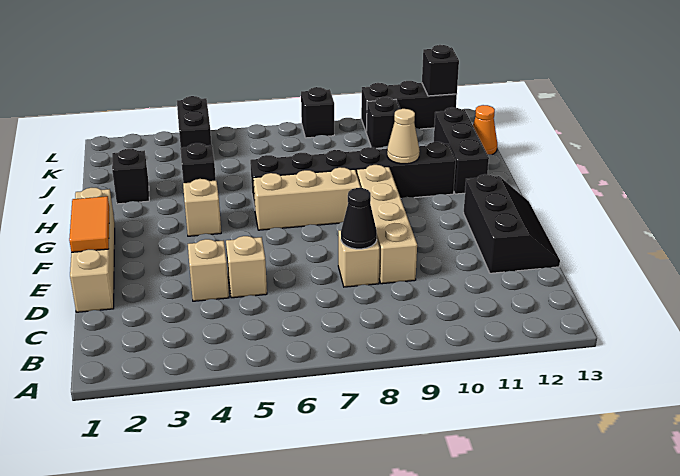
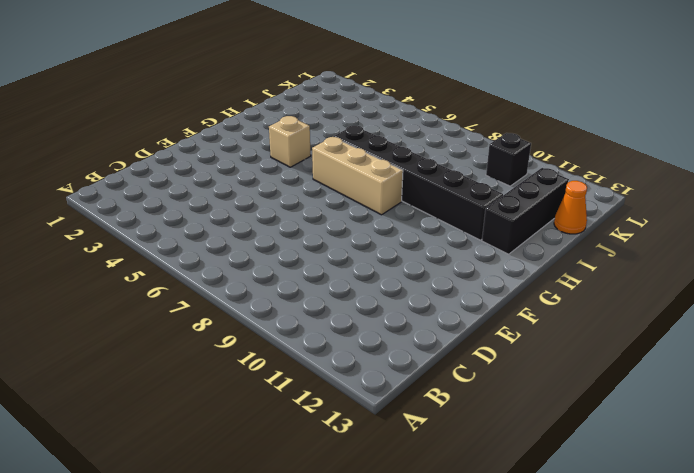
none -> tan brick D1:G1 level 1
none -> tan brick D4 level 1
none -> tan brick D5 level 1

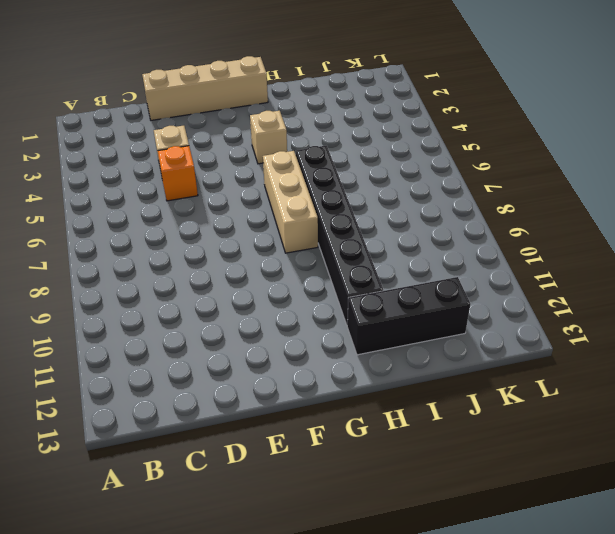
orange brick D5 level 1 -> tan brick D5 level 1
none -> tan brick D8 level 1
none -> tan brick D9:G9 level 1
none -> black slope D12:F13 level 1 top 12

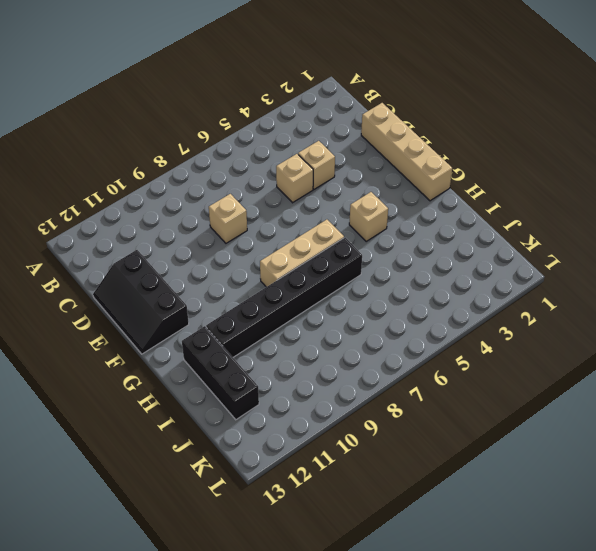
none -> tan brick D9:G9 level 1
none -> black brick I2 level 1
none -> black brick I4 level 1

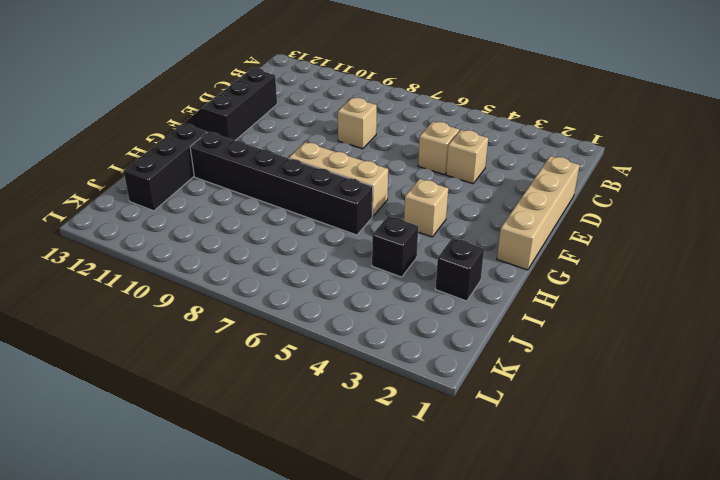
none -> tan brick D9:G9 level 1
none -> orange cone J13 level 1
none -> black brick K4:L4 level 1

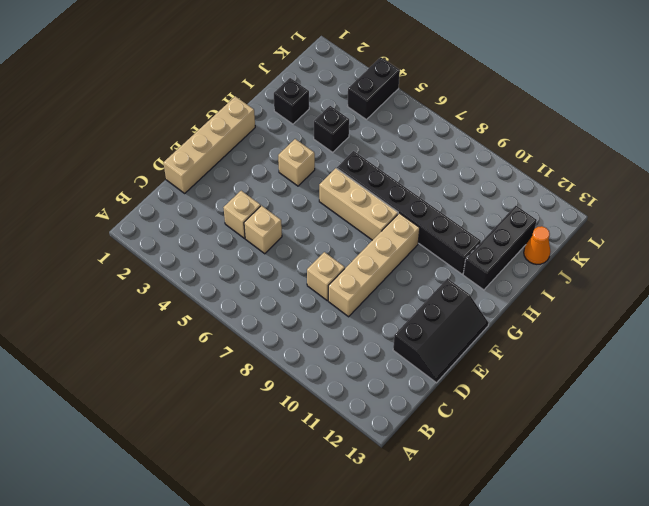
none -> black brick K10 level 1
none -> black brick L8 level 1
none -> black brick L10:L12 level 1

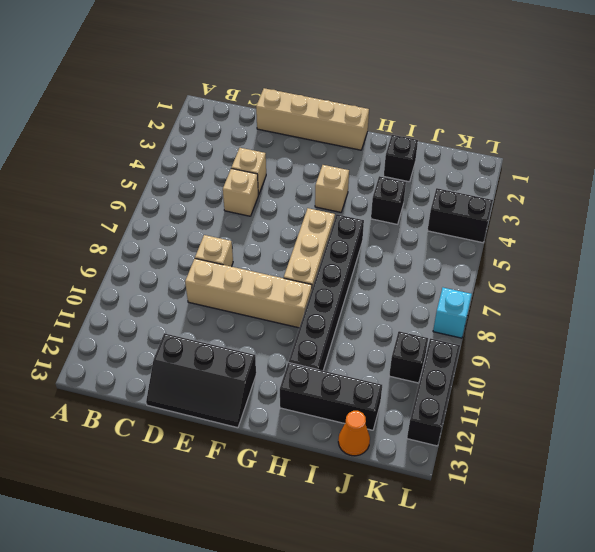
cyan brick L8 level 1 -> black brick L8 level 1
none -> black cone D8 level 2
none -> orange tile E1:F1 level 2
none -> tan cone H10 level 2

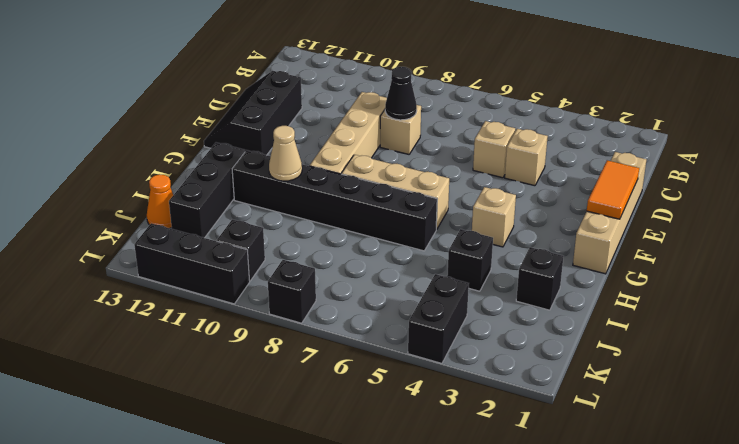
none -> black brick L12 level 2

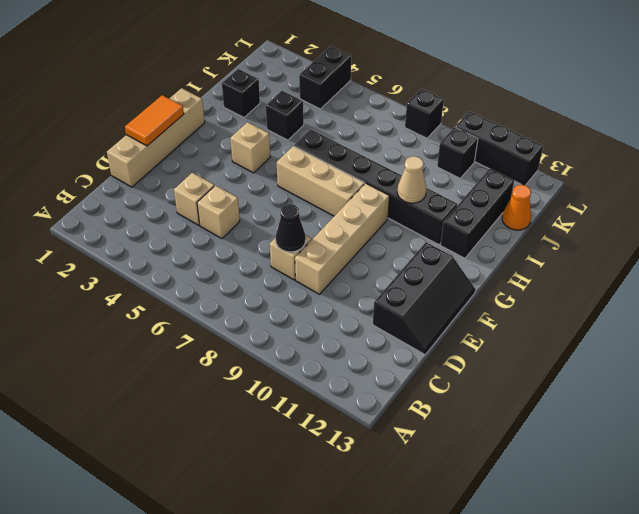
none -> black brick L12 level 2

